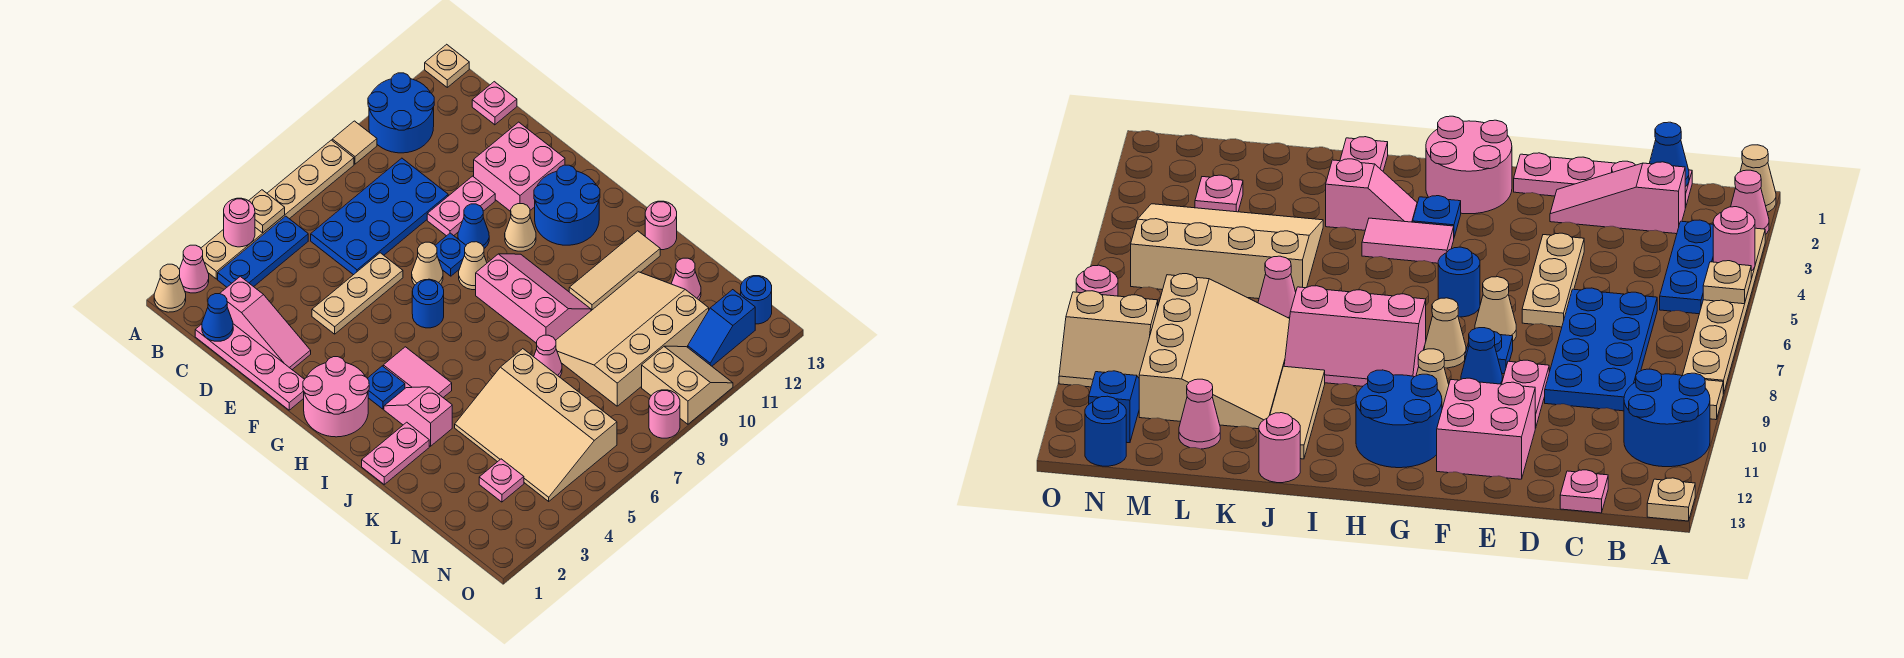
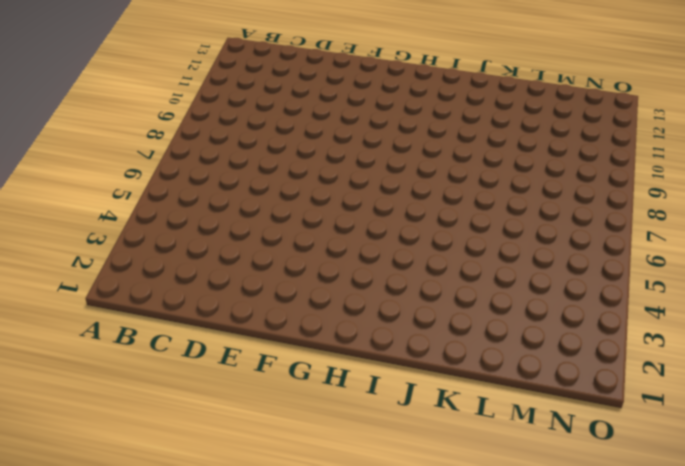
none -> tan cone A1 level 1
none -> pink cone A2 level 1
none -> tan plate A3:A8 level 1
none -> tan tile A9 level 1

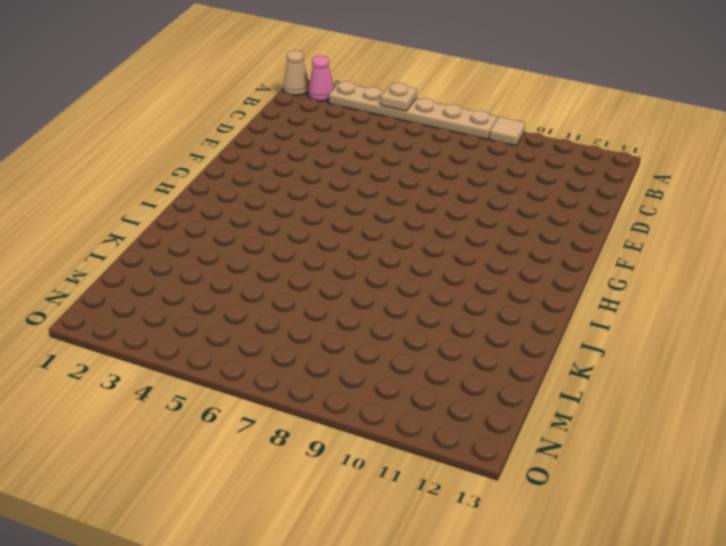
none -> blue round brick A10:B11 level 1
none -> tan plate A13 level 1
none -> blue plate B3:B5 level 1
none -> pink plate C1:F1 level 1

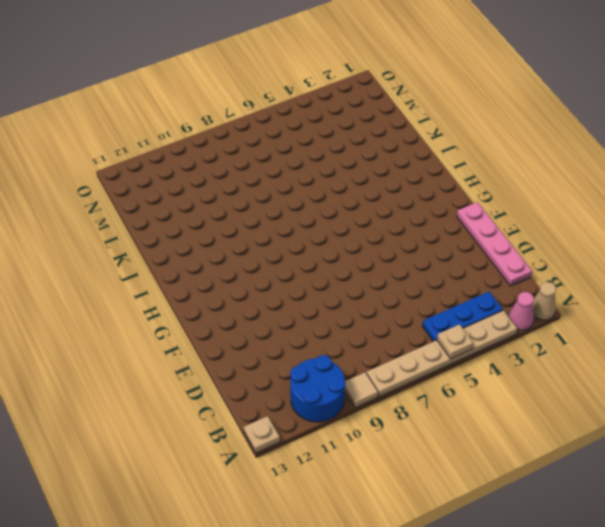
none -> pink slope C2:E2 level 1 top C
none -> blue plate C6:D9 level 1
none -> pink plate C13 level 1
none -> tan plate E4:E6 level 1

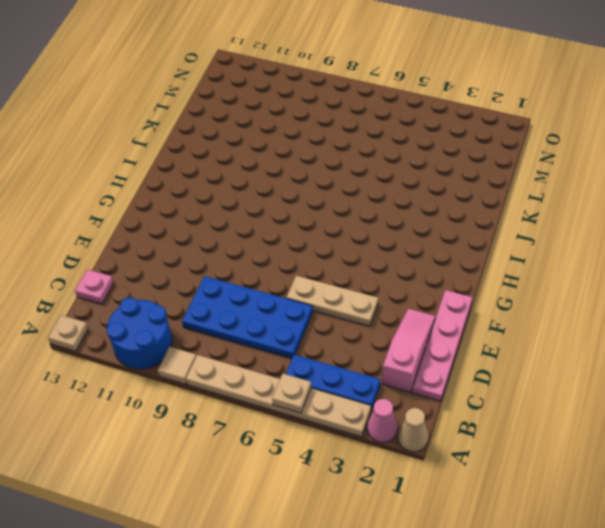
none -> pink plate E9:E10 level 1
none -> pink brick E11:F12 level 1
none -> tan cone F7 level 1
none -> blue plate F8 level 1

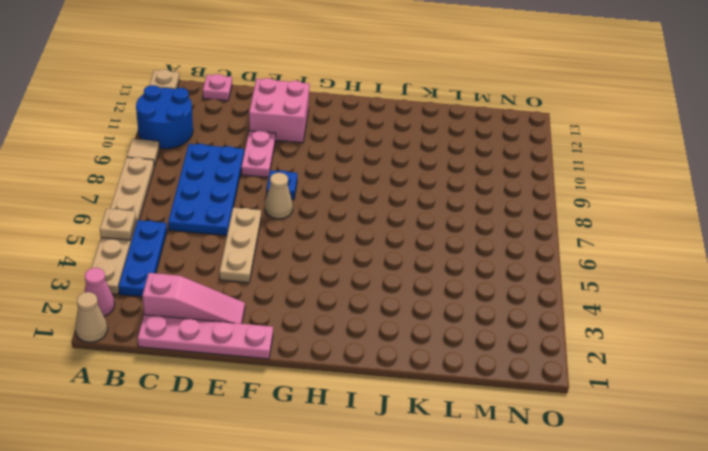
none -> blue cone F9 level 1
none -> pink round brick G1:H2 level 1
none -> blue round brick G6 level 1
none -> tan cone G8 level 1

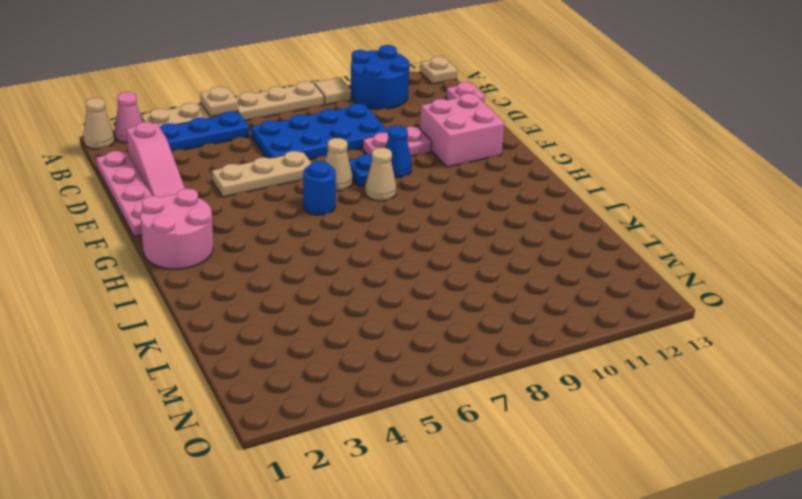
none -> tan cone G10 level 1
none -> blue round brick G11:H12 level 1
none -> blue plate H3 level 1
none -> pink tile H4:I4 level 1

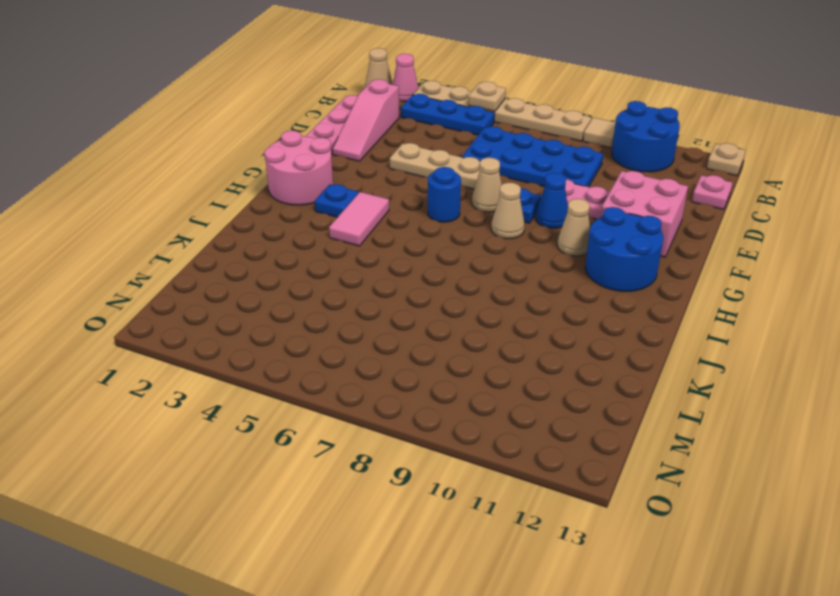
none -> pink slope H8:J9 level 1 top 8
none -> pink slope I3:J3 level 1 top J
none -> pink plate J1:J2 level 1
none -> tan tile J10:J12 level 1

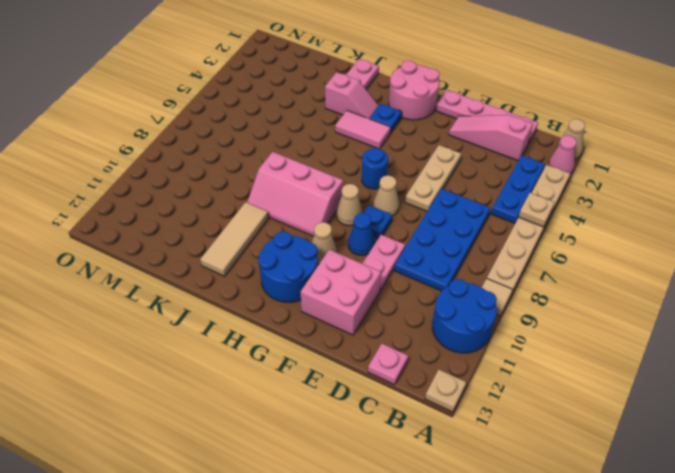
none -> pink round brick J13 level 1
none -> tan slope K4:N6 level 1 top 6
none -> pink cone K7 level 1
none -> tan slope K8:M11 level 1 top M

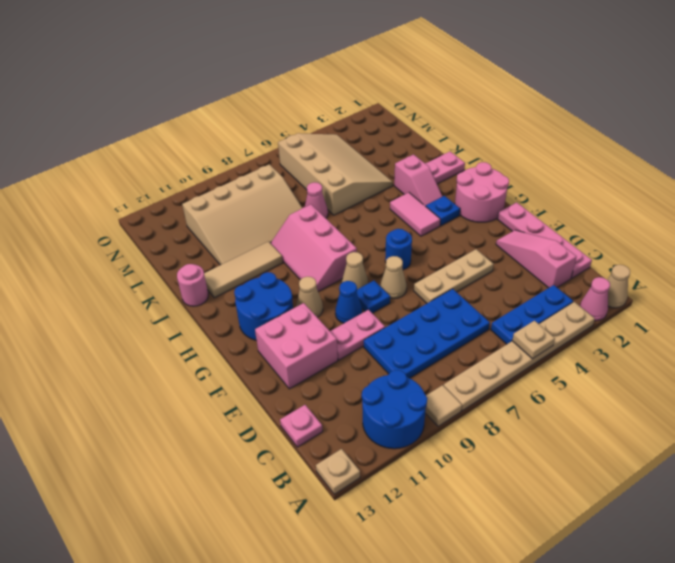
none -> pink cone L12 level 1
none -> pink plate M3 level 1
none -> tan slope N9:O10 level 1 top 9
none -> blue slope N11:N12 level 1 top 12

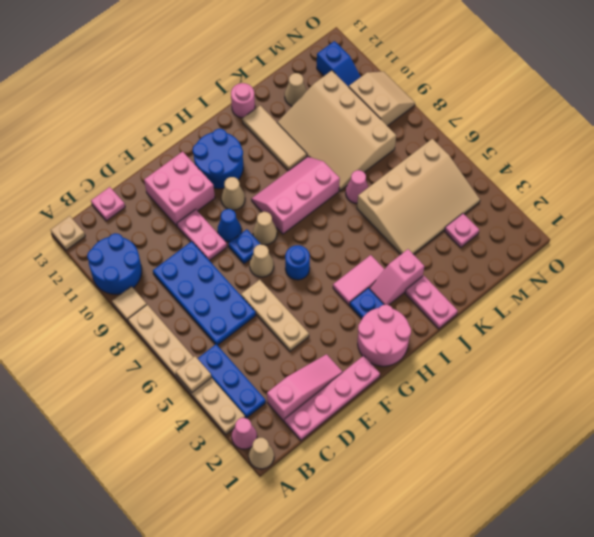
tan cone L12 level 1 -> pink cone L12 level 1
tan slope N9:O10 level 1 top N -> tan slope N9:O10 level 1 top 9
none -> blue round brick N13 level 1
none -> pink round brick O8 level 1
none -> pink round brick A4 level 2
none -> blue cone C1 level 2

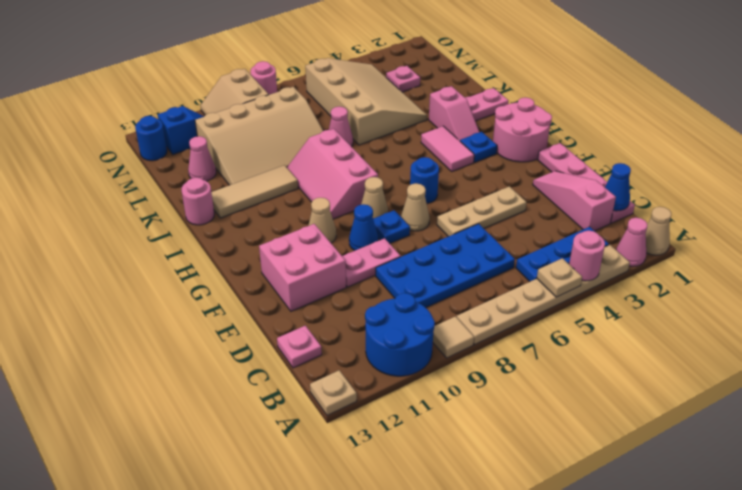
none -> blue round brick G11:H12 level 1

